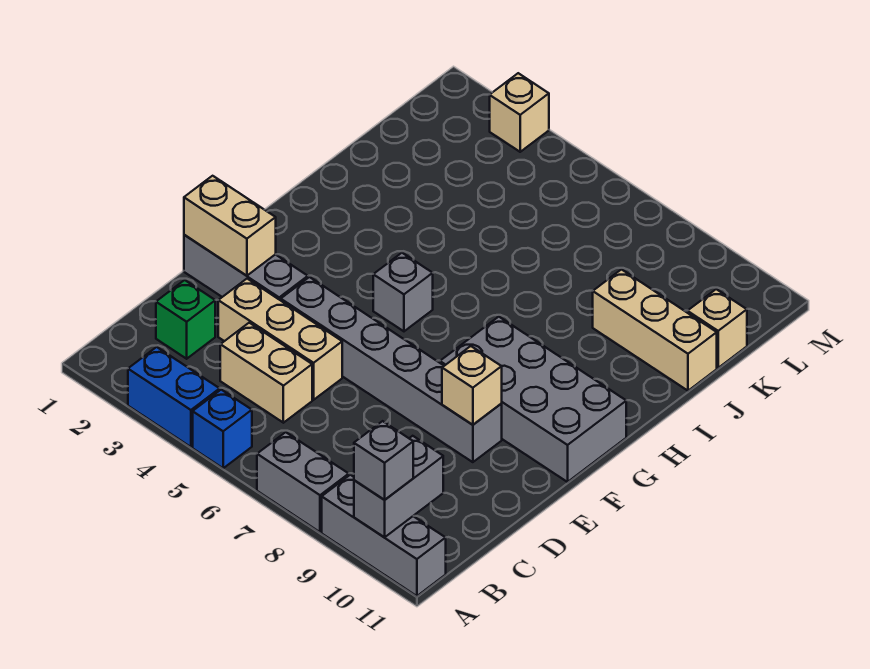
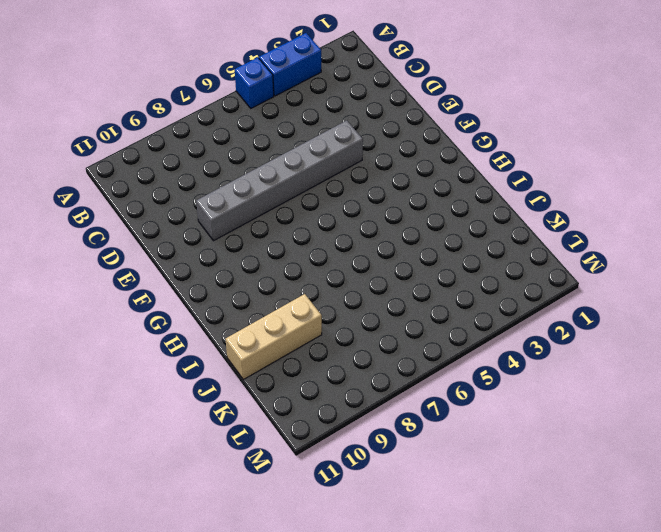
none -> grey brick A7:A8 level 1
none -> grey brick A9:A11 level 1
none -> green brick C2 level 1

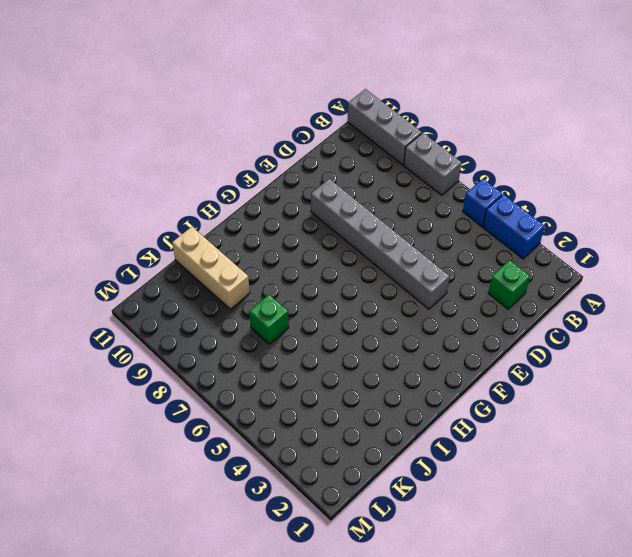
green brick J7 level 1 -> none
none -> tan brick C4:C5 level 1
none -> tan brick D3:D5 level 1
none -> grey brick E1:E3 level 1

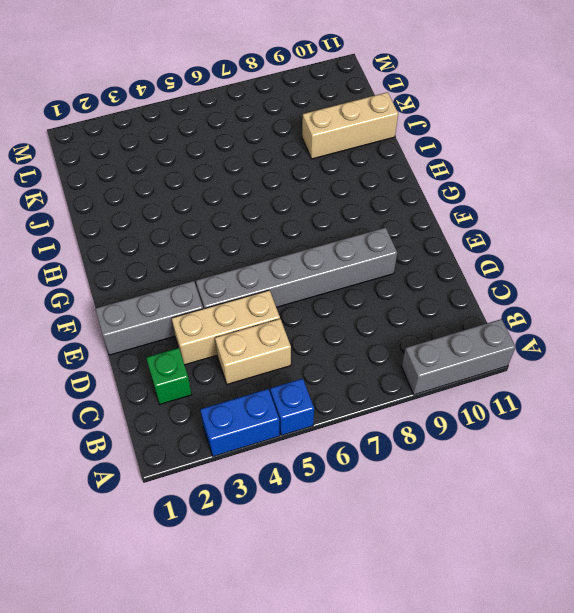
none -> grey brick A7:A8 level 1
none -> grey brick F8:G11 level 1
none -> grey brick G5 level 1

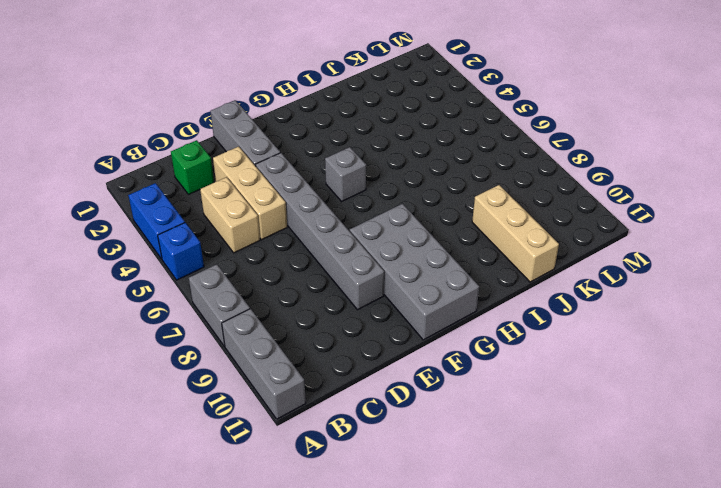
none -> tan brick K11 level 1
none -> tan brick M3 level 1
none -> grey brick A10:B10 level 2

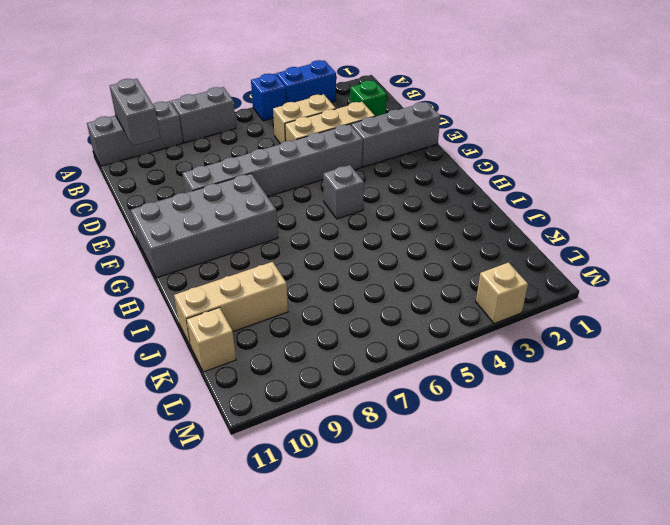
none -> tan brick E1:E2 level 2
none -> tan brick E9 level 2
none -> grey brick A10 level 3

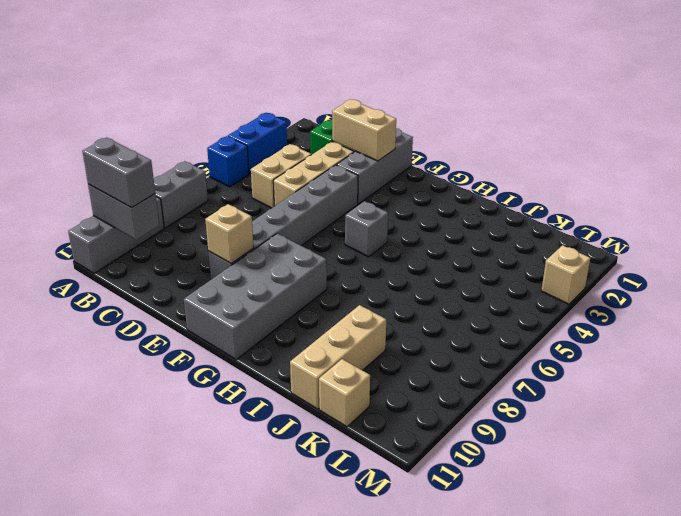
grey brick A10:B10 level 3 -> grey brick A10 level 3
tan brick D2:E2 level 2 -> tan brick E1:E2 level 2

